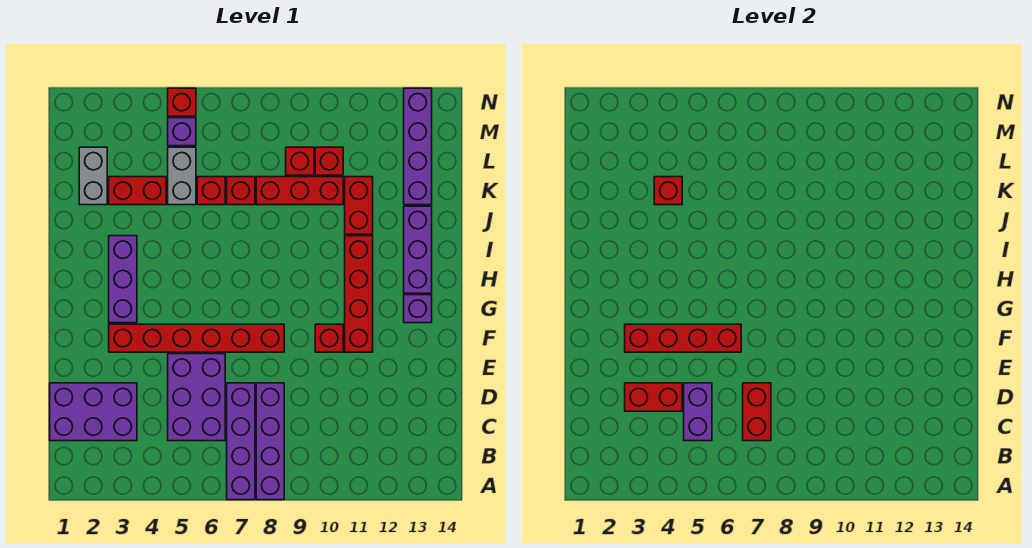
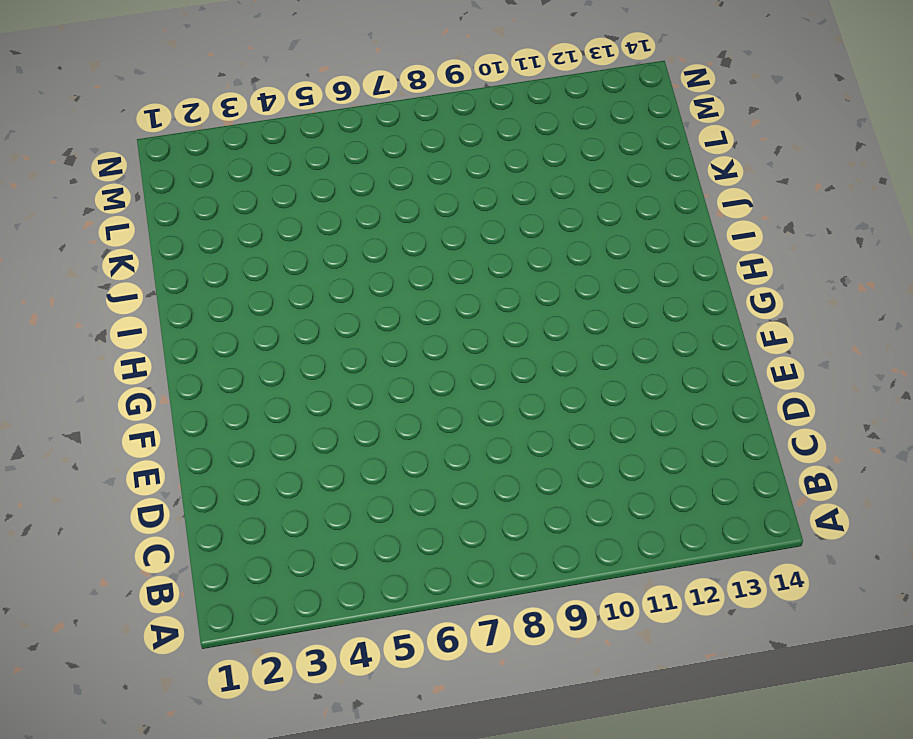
none -> purple brick A7:D7 level 1
none -> purple brick A8:D8 level 1
none -> purple brick C1:D3 level 1

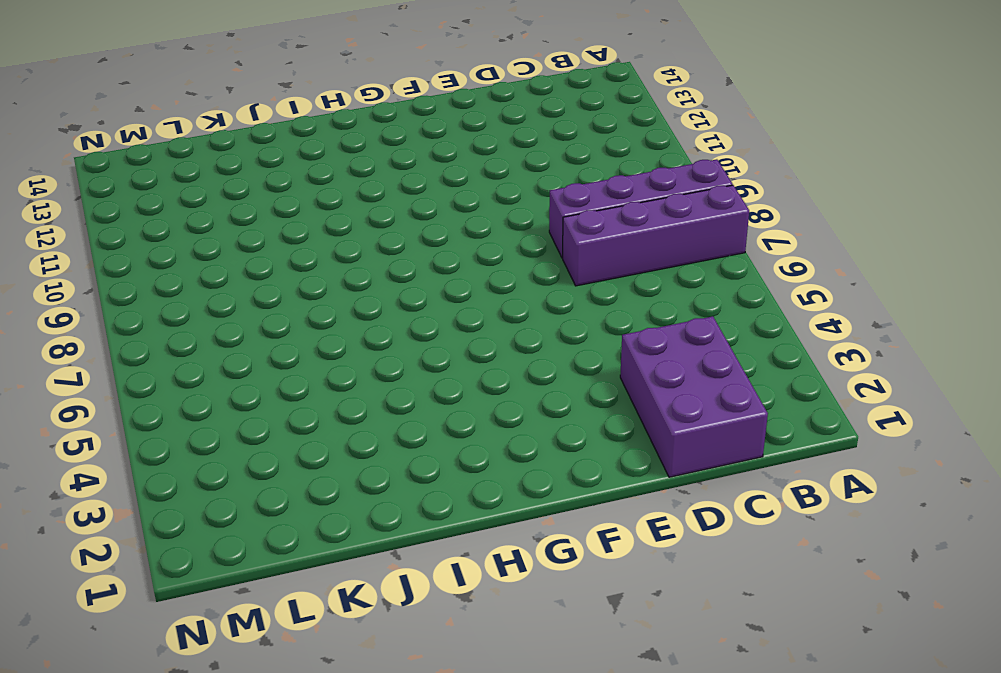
none -> purple brick C5:E6 level 1
none -> red brick F3:F8 level 1
none -> red brick F10 level 1

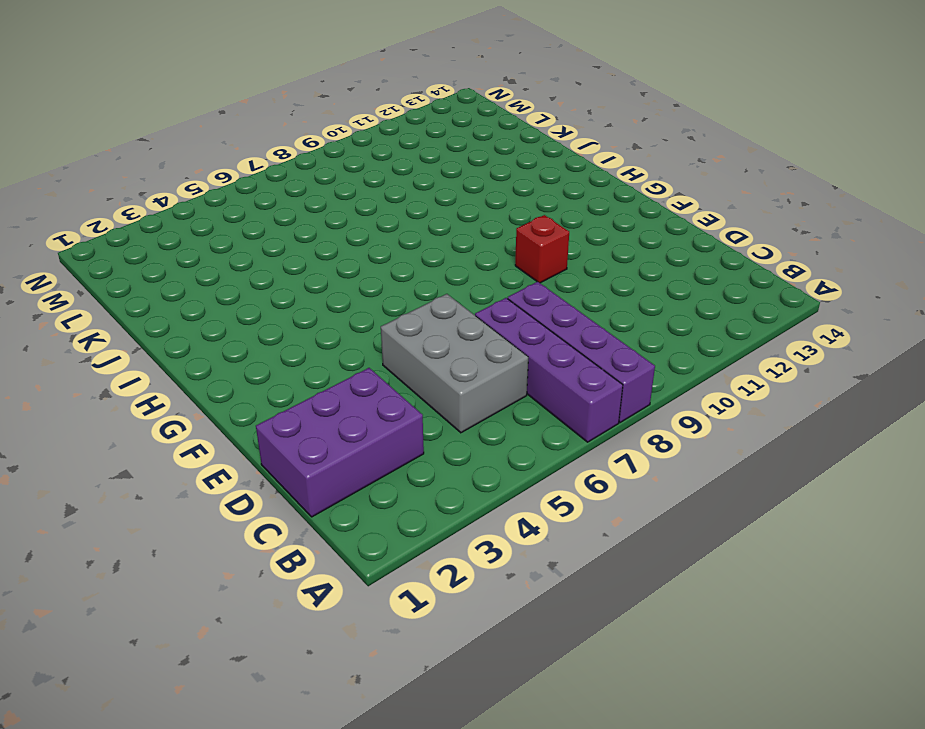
grey brick C5:E6 level 1 -> purple brick C5:E6 level 1
none -> red brick F3:F8 level 1
none -> red brick F11:I11 level 1
none -> purple brick G3:I3 level 1

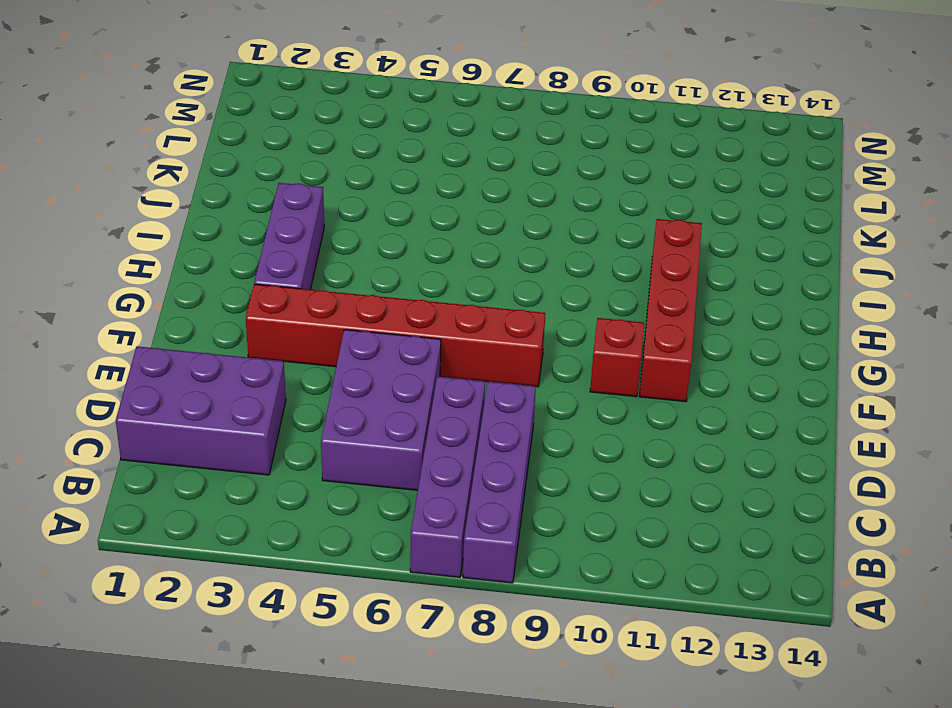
none -> purple brick G13 level 1
none -> purple brick H13:J13 level 1
none -> red brick J11:K11 level 1

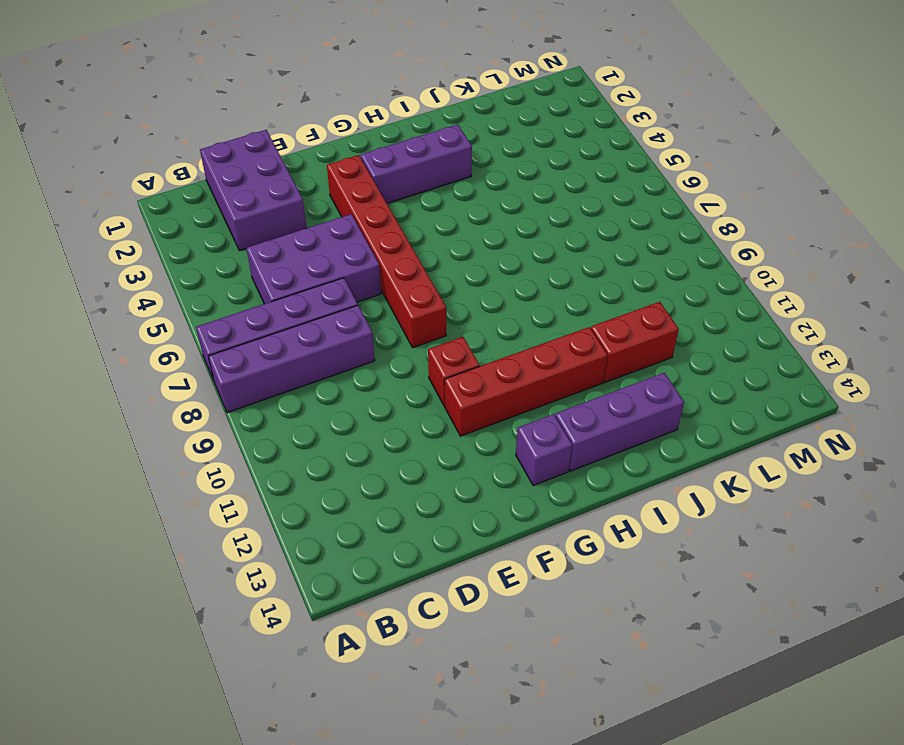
none -> grey brick K2:L2 level 1
none -> red brick K3:K4 level 1
none -> grey brick K5:L5 level 1

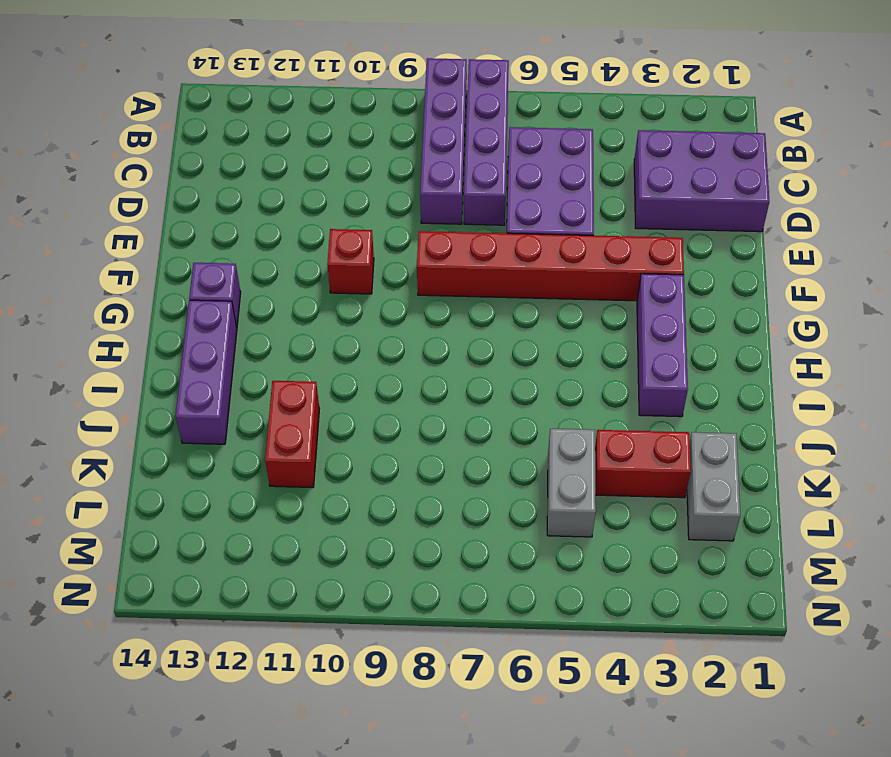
none -> red brick F11:I11 level 1
none -> red brick K6 level 1
none -> red brick K7 level 1

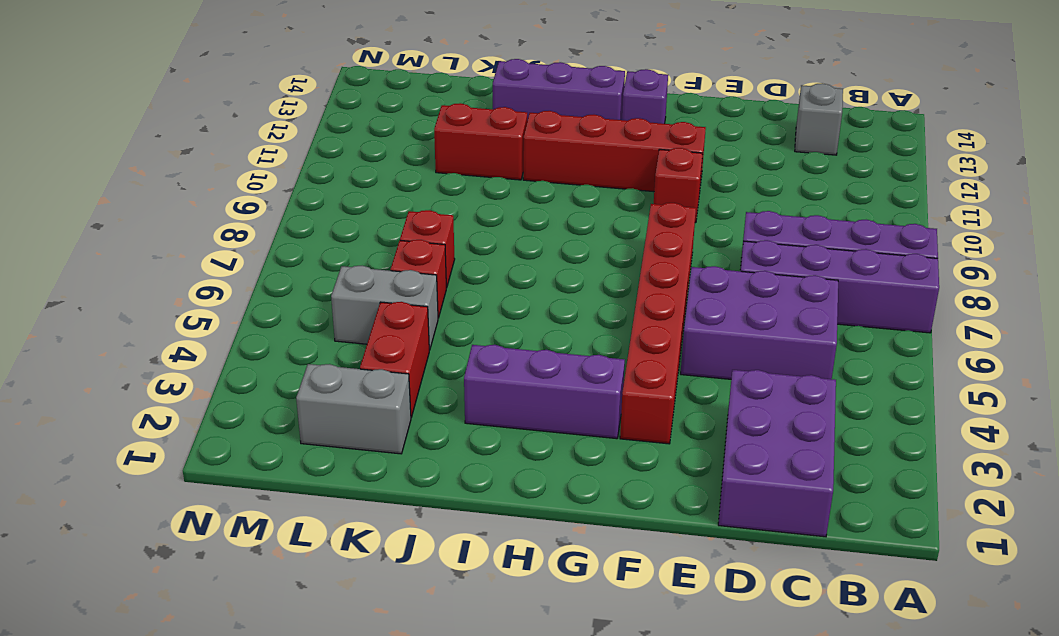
grey brick C13 level 1 -> none
none -> red brick K8:K10 level 1
none -> purple brick K13:N13 level 1
none -> red brick L9 level 1

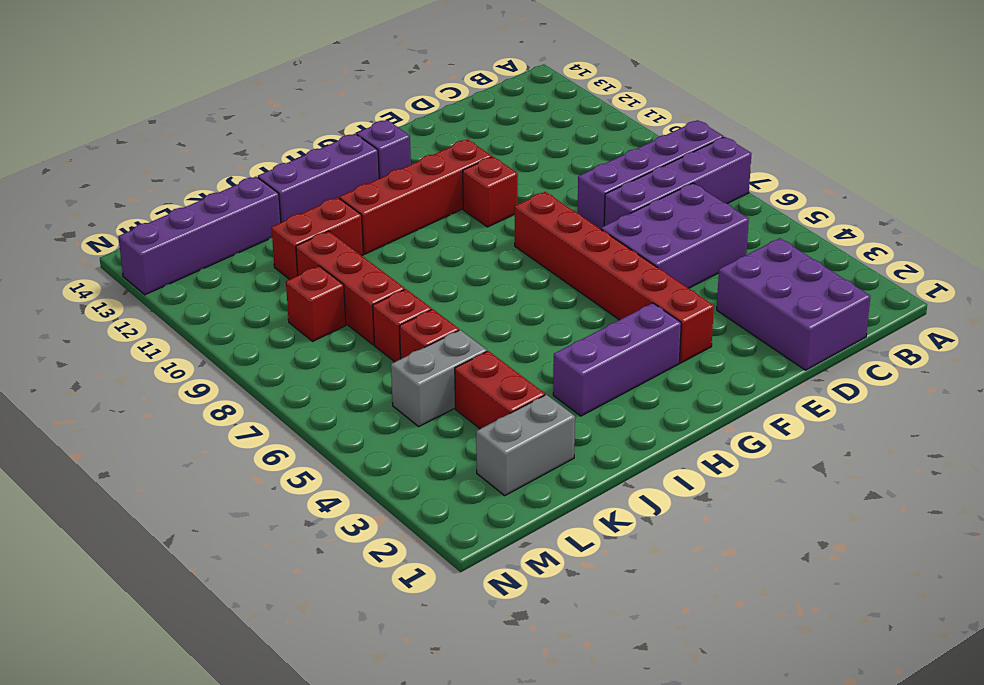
none -> red brick L10 level 1
none -> purple brick M5 level 1
none -> red brick N5 level 1

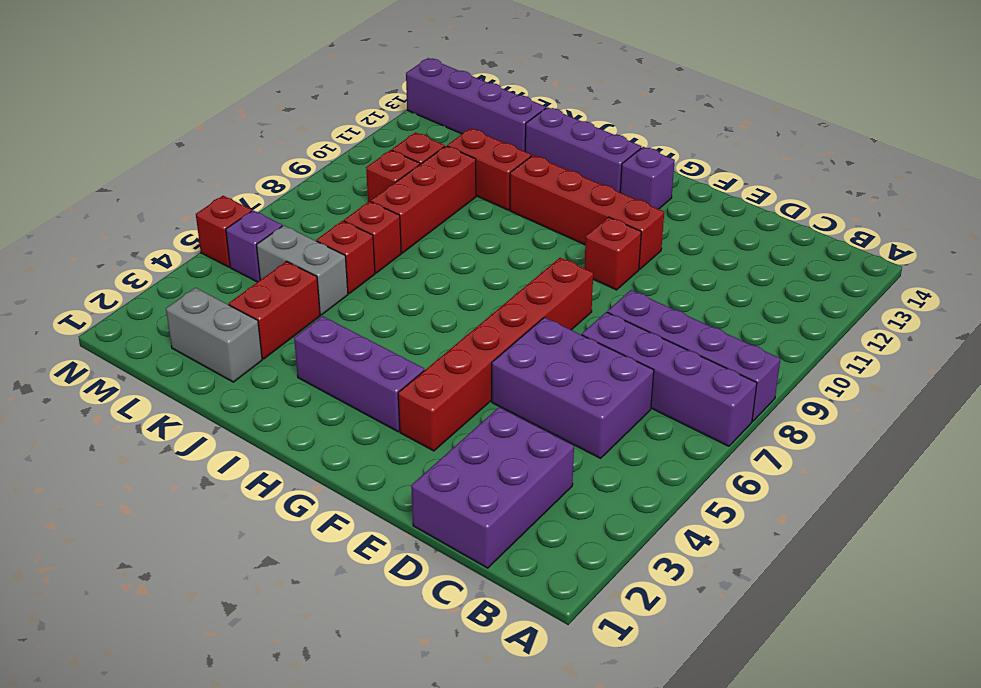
none -> purple brick C5:D5 level 2
none -> red brick C7:D7 level 2
none -> red brick D3:D4 level 2

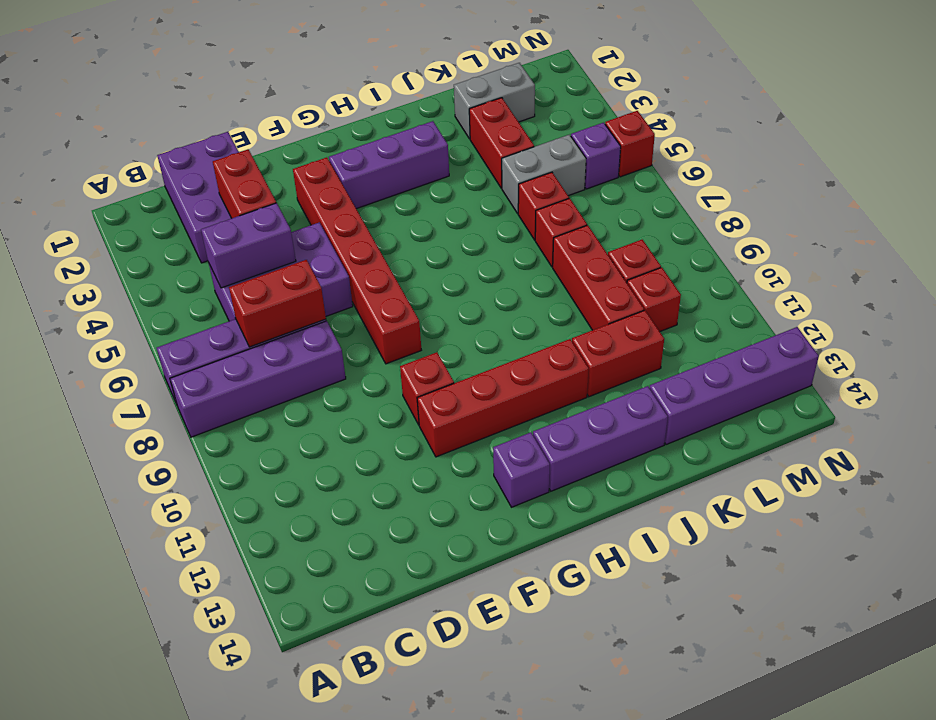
none -> red brick F3:F6 level 2
none -> red brick K4 level 2

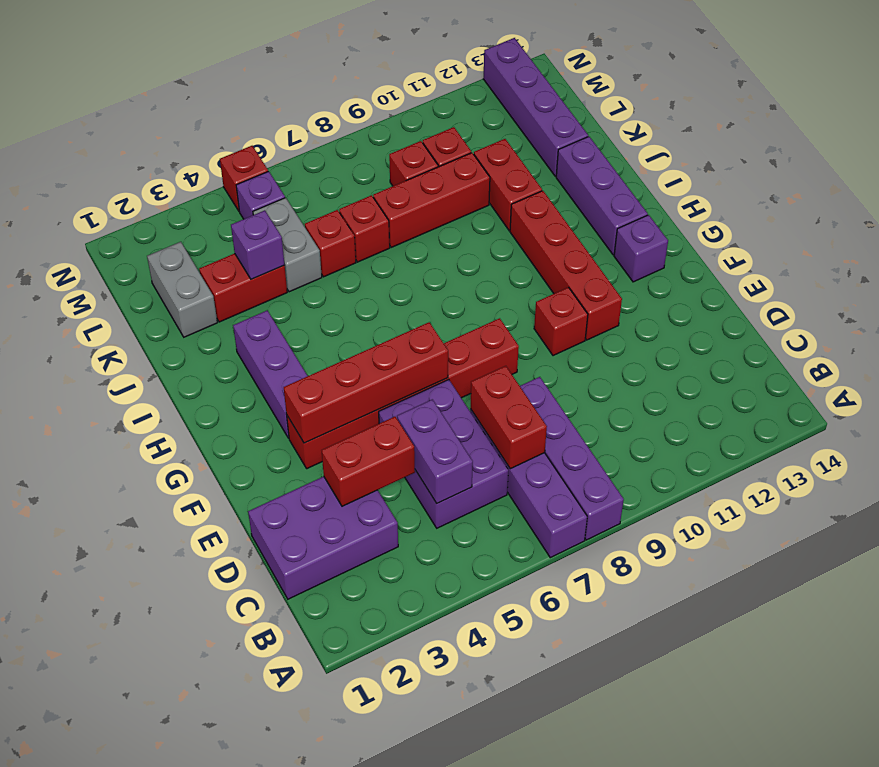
purple brick K4 level 2 -> red brick K4 level 2

